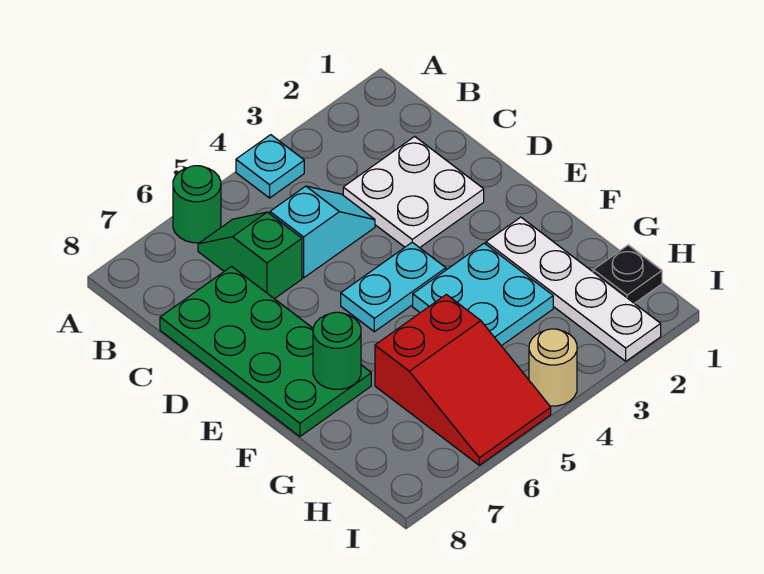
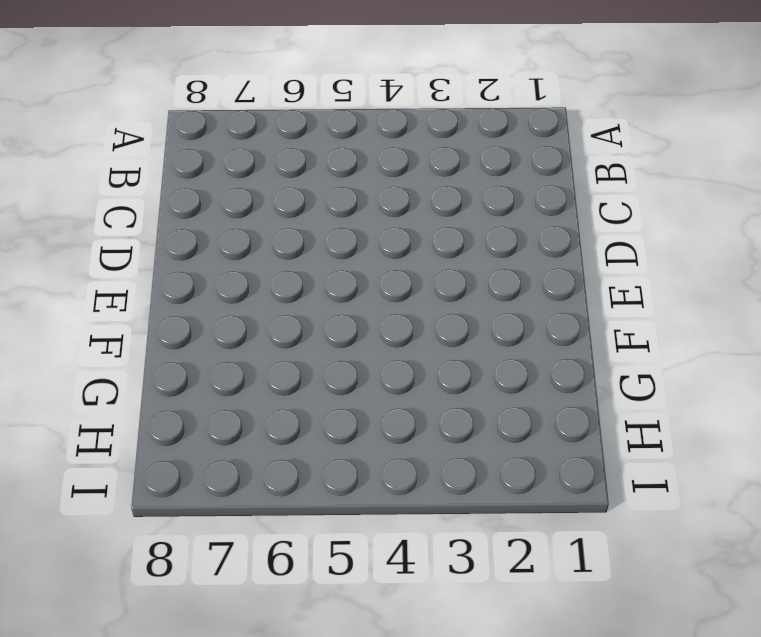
none -> cyan plate A4 level 1
none -> green round brick A6 level 1
none -> green slope B6:C6 level 1 top C

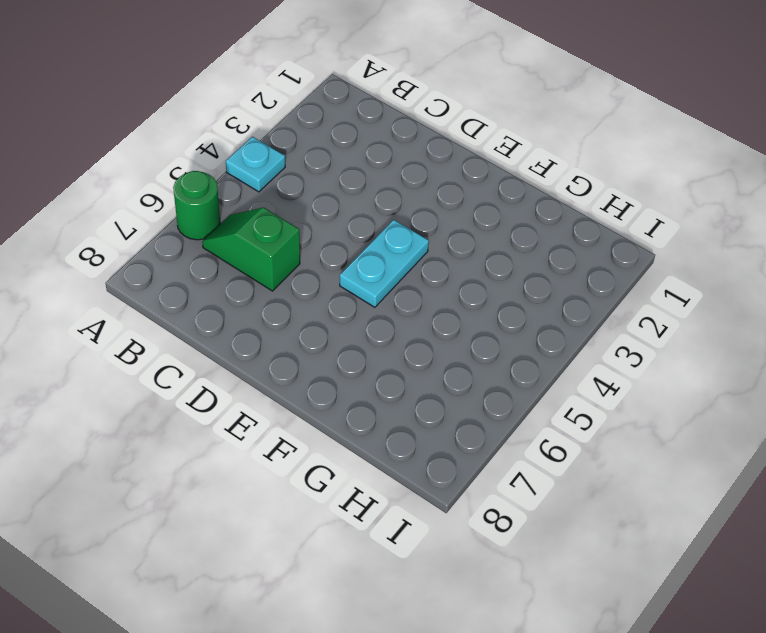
none -> white plate C2:D3 level 1
none -> cyan slope C4:C5 level 1 top 5
none -> green plate C7:F8 level 1

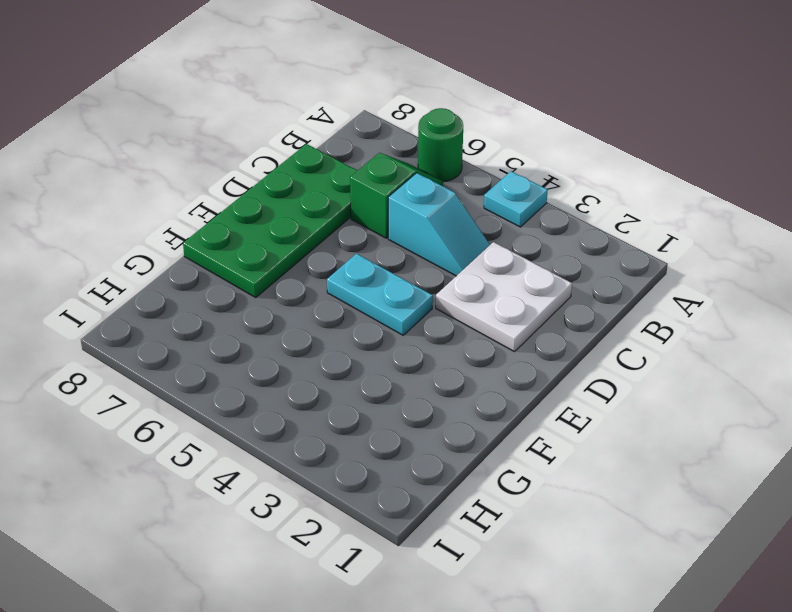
none -> white plate F2:I2 level 1
none -> cyan plate F3:G4 level 1
none -> red slope G5:I6 level 1 top G

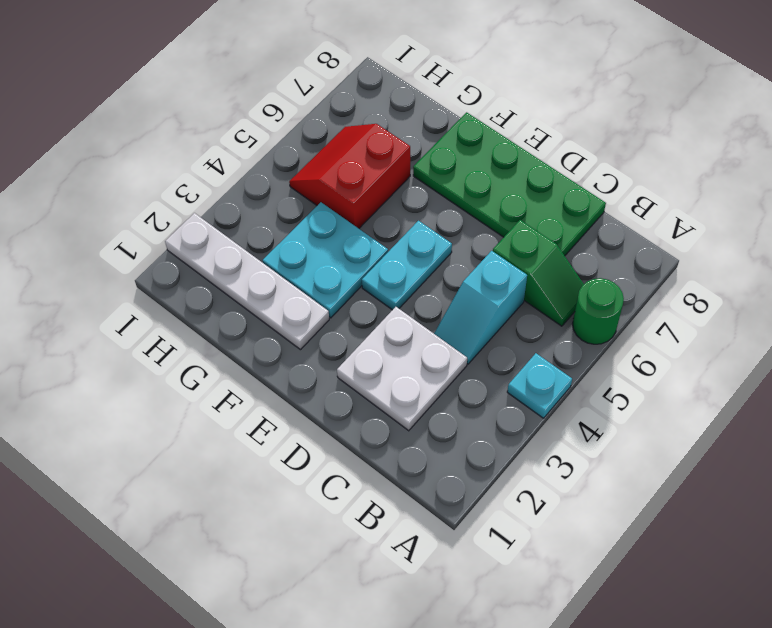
red slope G5:H6 level 1 top G -> red slope G5:I6 level 1 top G
none -> black plate H1 level 1
none -> tan round brick I4 level 1
none -> green round brick F7 level 2

